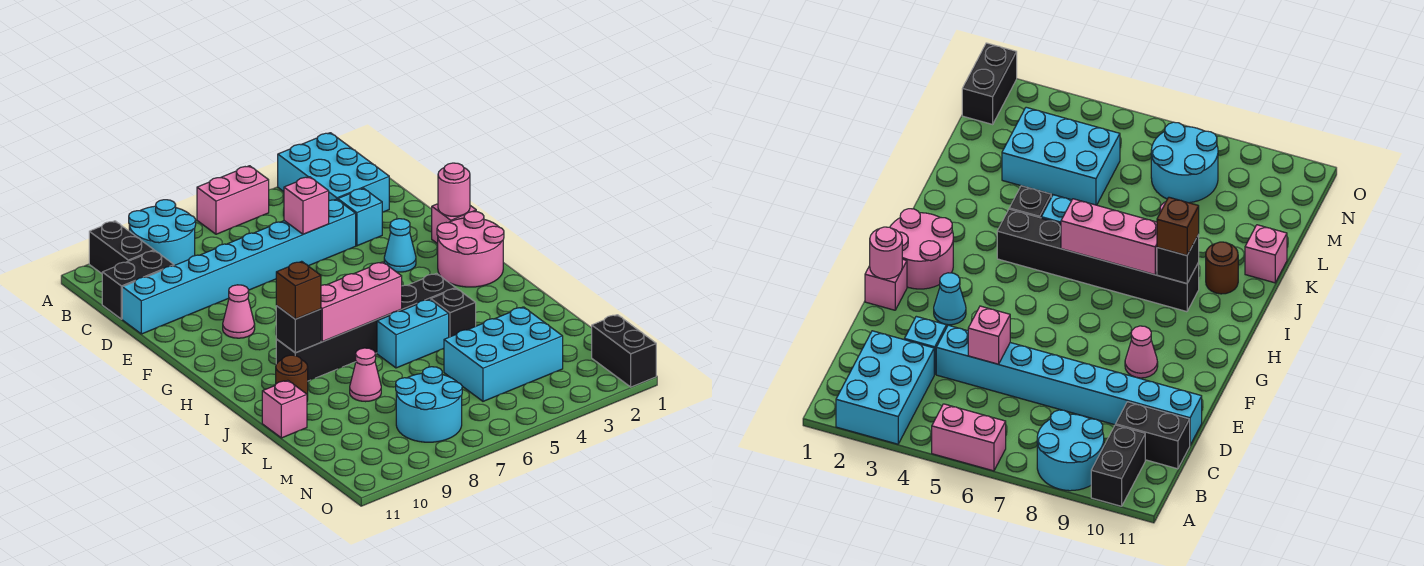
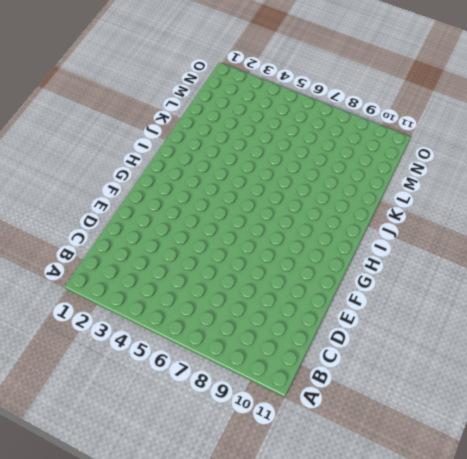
none -> cyan brick A2:C3 level 1
none -> pink brick A5:A6 level 1
none -> cyan round brick A8:B9 level 1

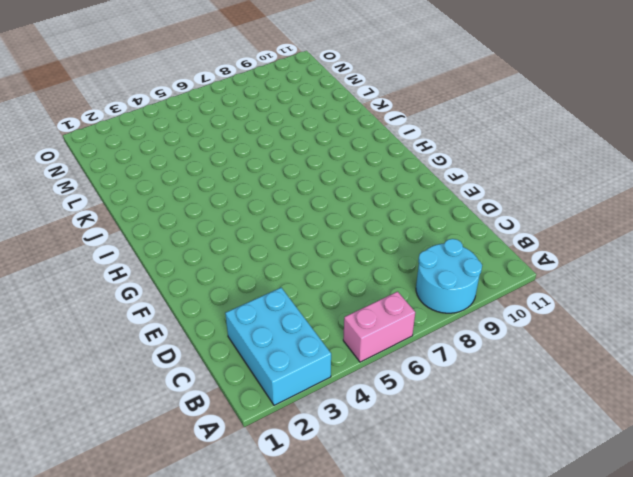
none -> black brick A10:B10 level 1
none -> black brick C10:C11 level 1
none -> cyan brick D3 level 1

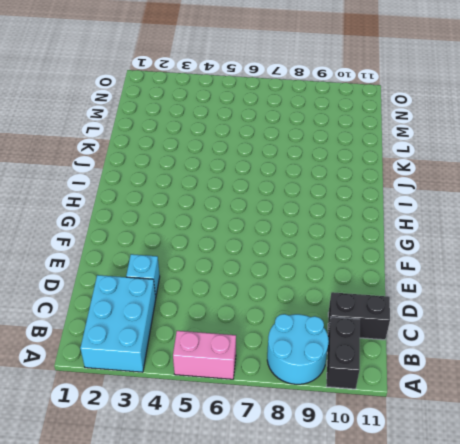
none -> cyan brick D4:D11 level 1
none -> pink brick F1 level 1
none -> cyan cone F3 level 1

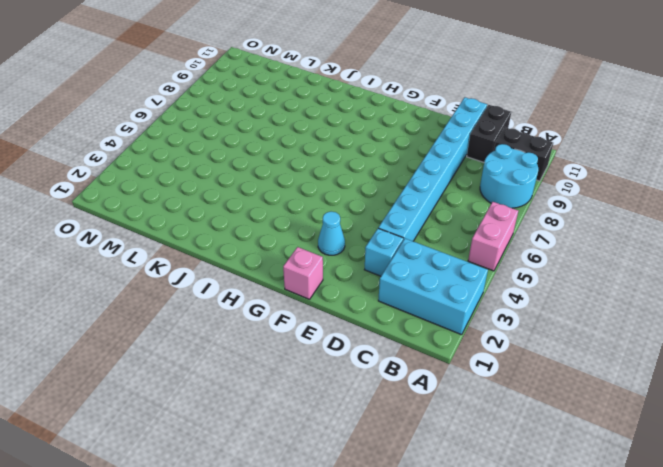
none -> pink cone F9 level 1
none -> pink round brick G1:H2 level 1
none -> black brick I4:I9 level 1

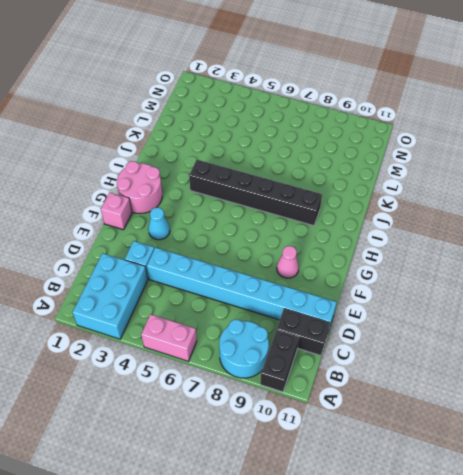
none -> black brick J4 level 1
none -> cyan brick J5:J6 level 1
none -> brown round brick J10 level 1

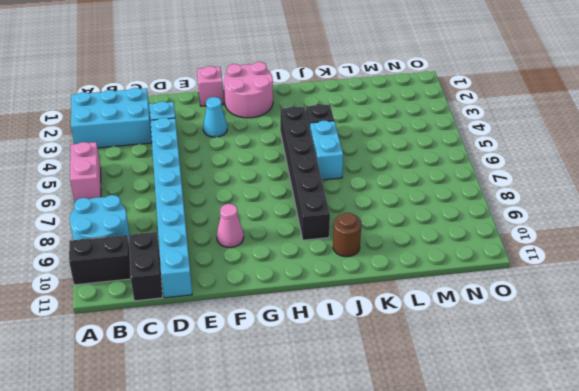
none -> pink cone K8 level 1
none -> pink brick K11 level 1
none -> cyan brick L3:M5 level 1

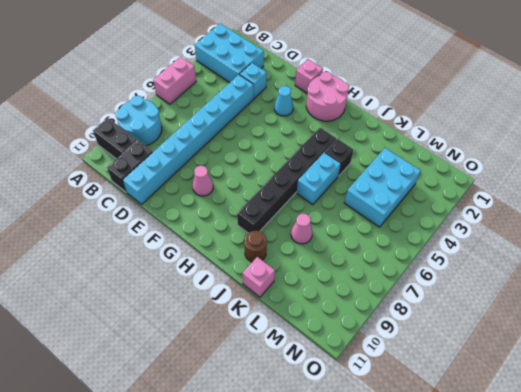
none -> cyan round brick M7:N8 level 1
none -> black brick N1:O1 level 1
none -> pink brick D5 level 2

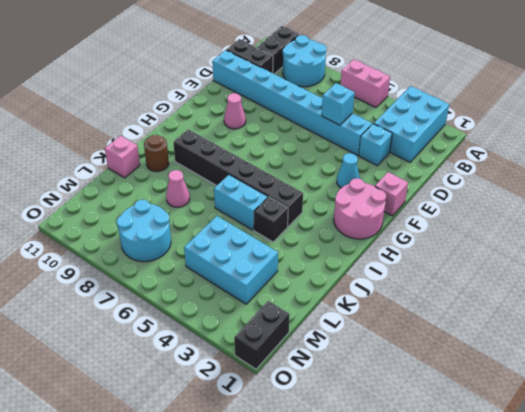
cyan brick D5 level 2 -> pink brick D5 level 2
none -> pink round brick F1 level 2
none -> pink brick I6:I8 level 2
none -> black brick I9 level 2

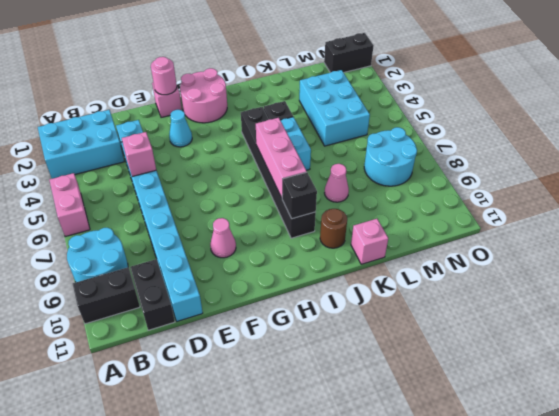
none -> brown brick I9 level 3

